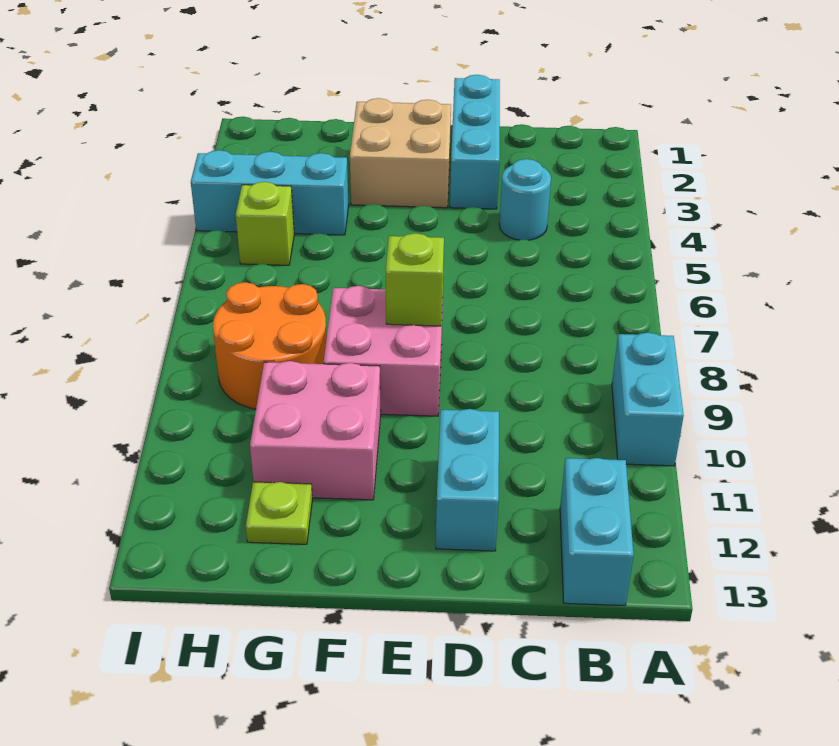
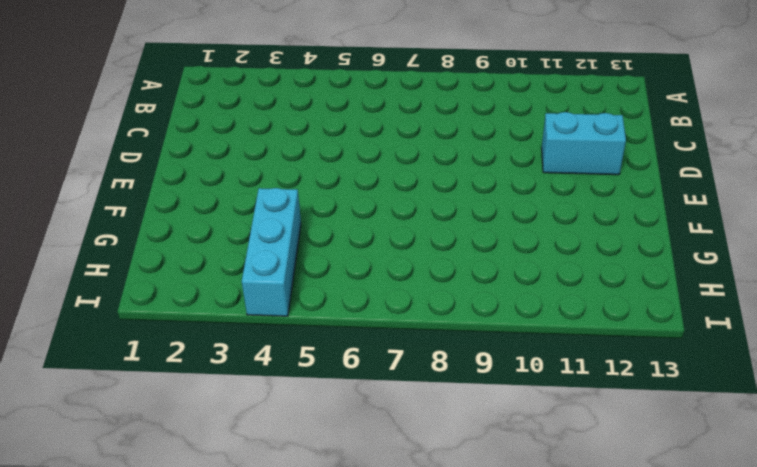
none -> cyan brick A9:A10 level 1
none -> cyan brick B12:B13 level 1
none -> cyan round brick C4 level 1

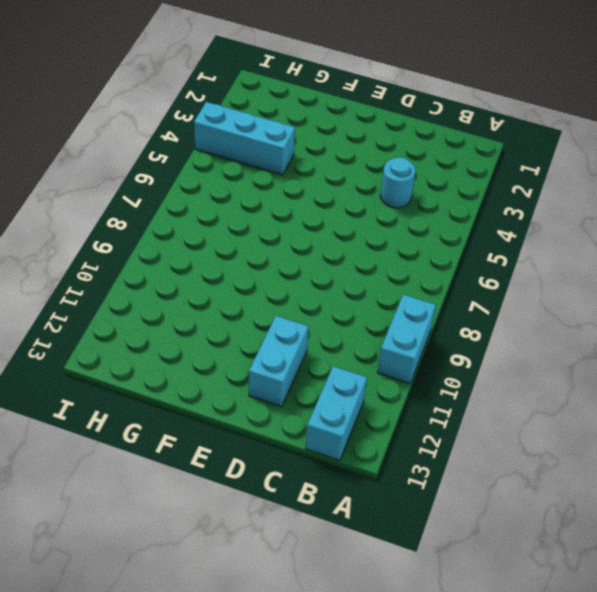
none -> cyan brick D1:D3 level 1
none -> tan brick E2:F3 level 1
none -> pink brick E8:F9 level 1

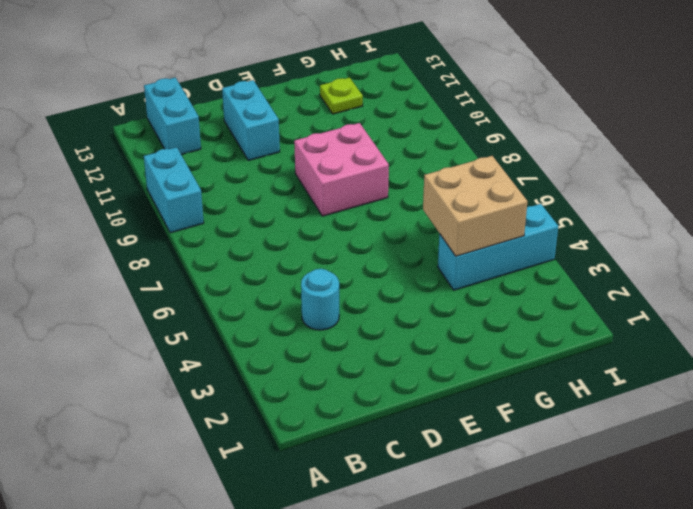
tan brick G4:H5 level 2 -> tan brick E2:F3 level 1
none -> cyan brick D1:D3 level 1
none -> pink brick F10:G11 level 1
none -> orange round brick G8:H9 level 1

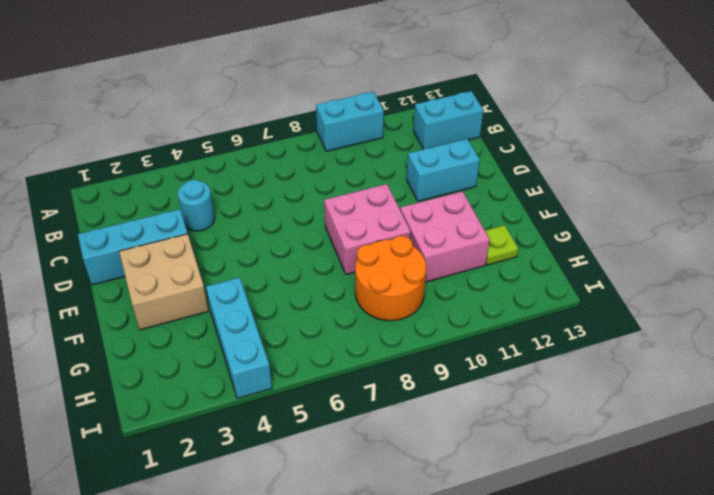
none -> lime brick H5 level 1
none -> lime brick E8 level 2

